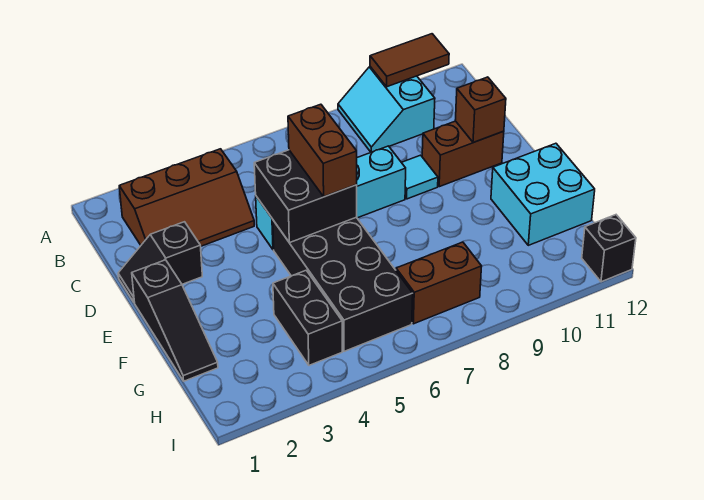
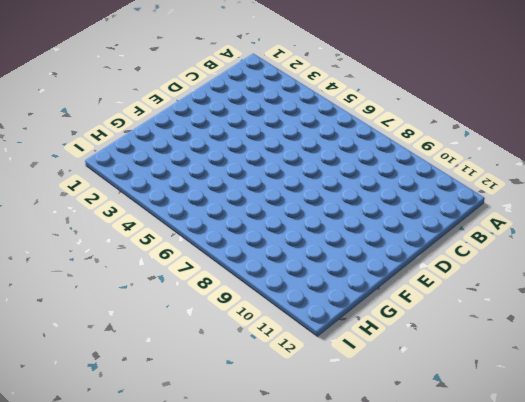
none -> cyan slope A9:B10 level 1 top 10
none -> brown slope B2:C4 level 1 top B
none -> black slope D1:D2 level 1 top 2

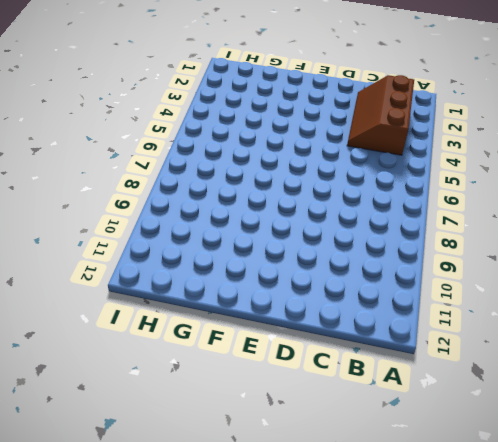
none -> cyan slope A9:B10 level 1 top 10
none -> black slope D1:D2 level 1 top 2
none -> cyan brick D5:D8 level 1

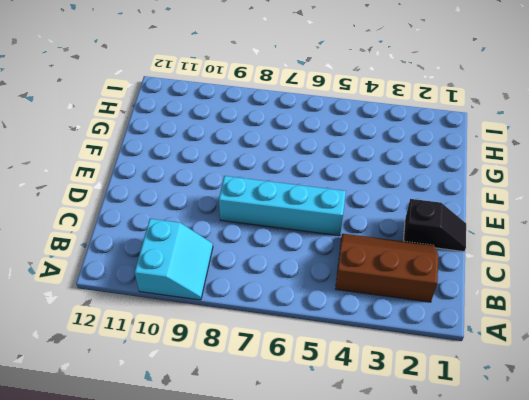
none -> cyan tile D9 level 1
none -> brown brick D10:D11 level 1
none -> black slope E1:G1 level 1 top E

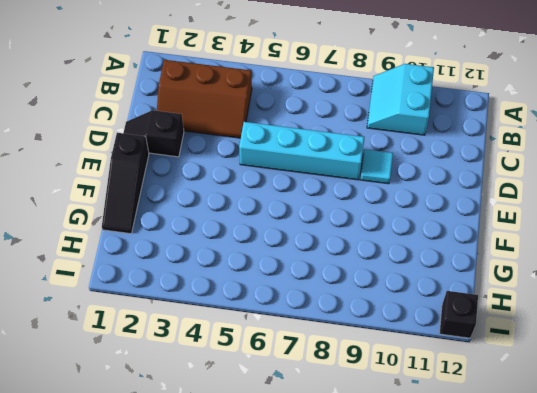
none -> brown brick D10:D11 level 1
none -> black brick E5:H6 level 1
none -> cyan brick F11:G12 level 1

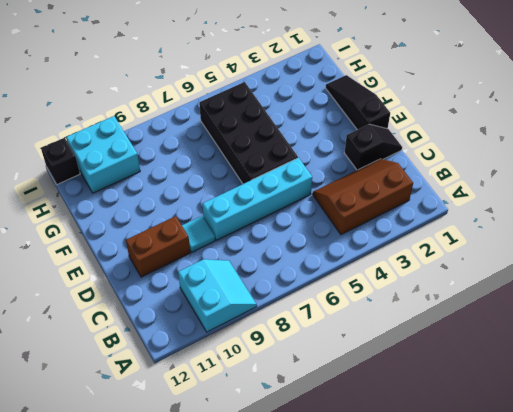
cyan brick H10:I11 level 1 -> cyan brick F11:G12 level 1
none -> black brick G4:H4 level 1
none -> brown brick H7:H8 level 1
none -> brown tile A10:A11 level 2

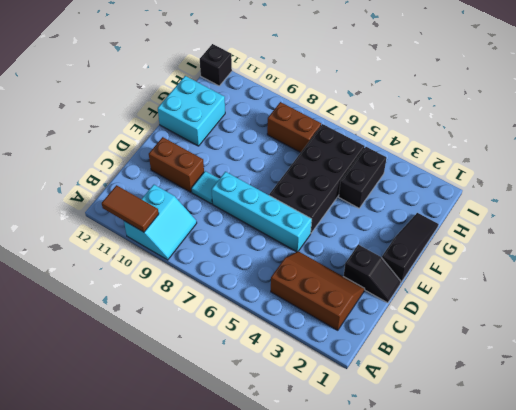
none -> black brick D5:E6 level 2
none -> brown brick D11 level 2
none -> brown brick D6:E6 level 3

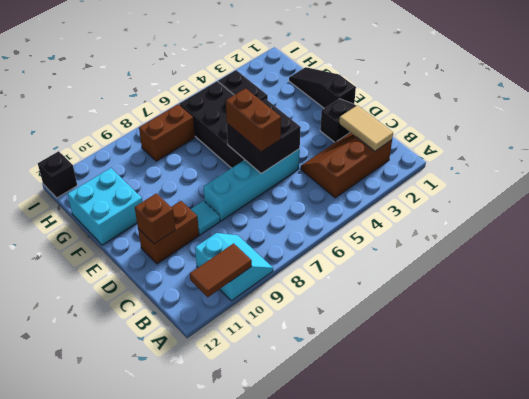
tan tile B2:C2 level 2 -> none

